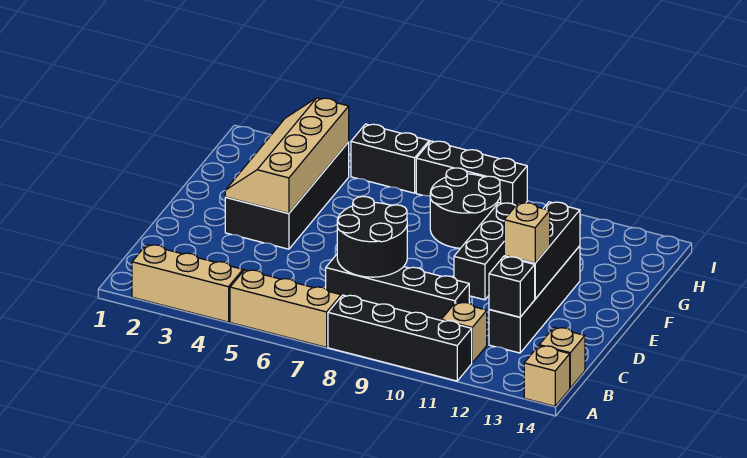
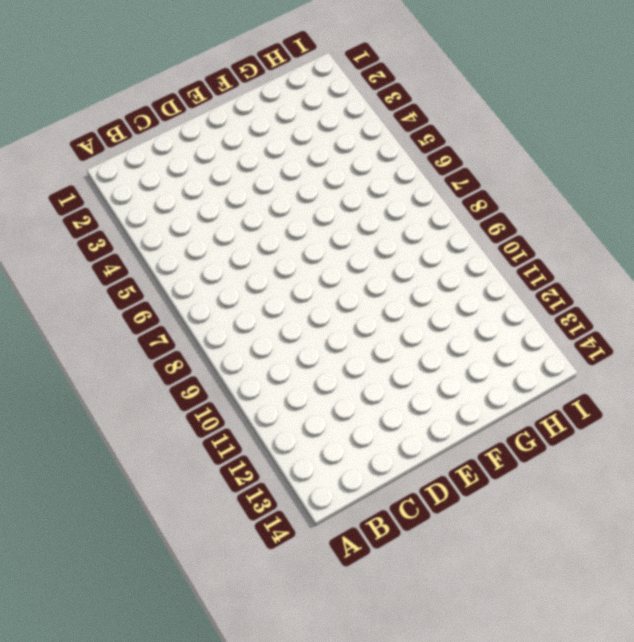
none -> tan brick A2:A4 level 1
none -> tan brick A5:A7 level 1
none -> black brick A8:A11 level 1

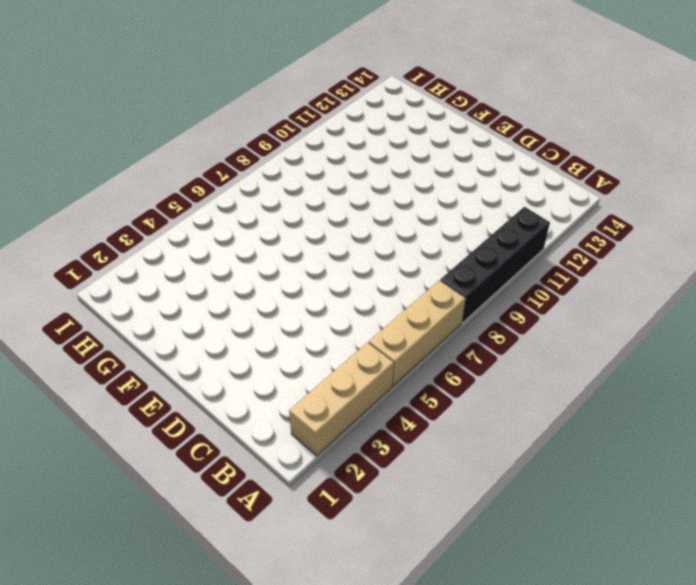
none -> tan brick A14 level 1
none -> tan brick B11 level 1
none -> tan brick B14 level 1

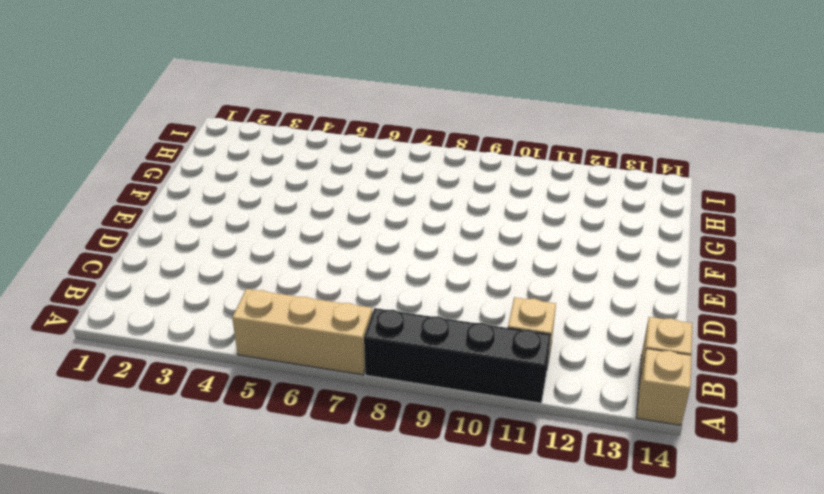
none -> tan brick A2:A4 level 1
none -> black brick C7:C10 level 1
none -> black brick C12:F12 level 1

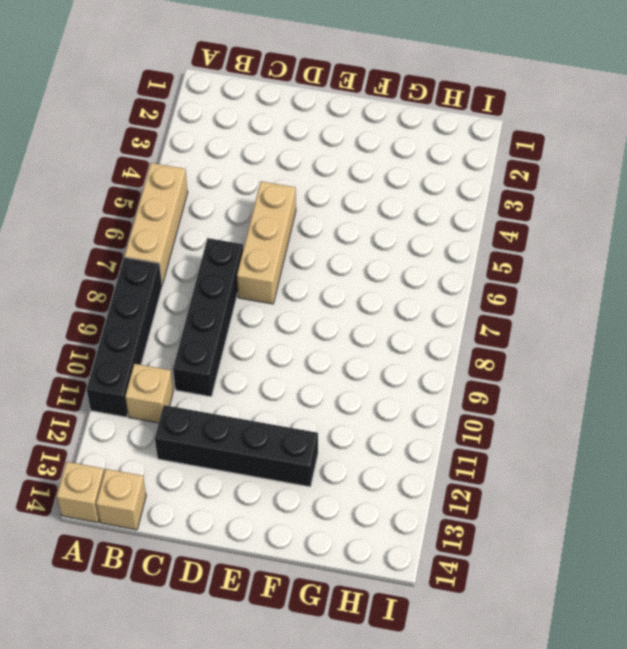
tan brick D5:D7 level 1 -> tan brick A2:A4 level 1
none -> black brick E3:H4 level 1
none -> black brick E10:G10 level 1
none -> black round brick G8:H9 level 1

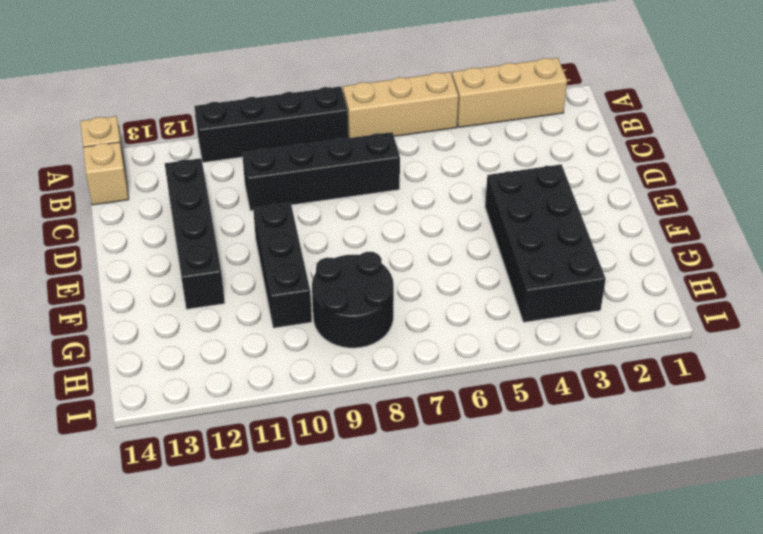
none -> tan brick B11 level 1
none -> black brick I5:I6 level 1
none -> black brick I7:I9 level 1

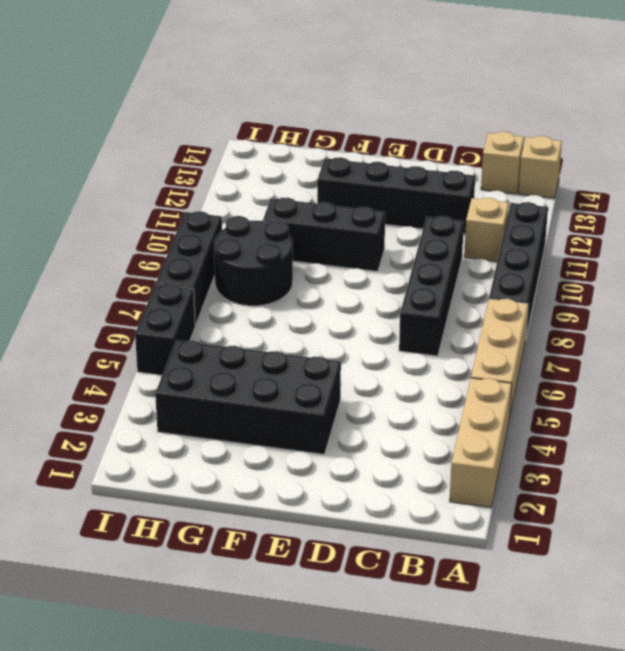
none -> black round brick C7:D8 level 2
none -> black brick C12 level 2
none -> black brick D12:F12 level 2

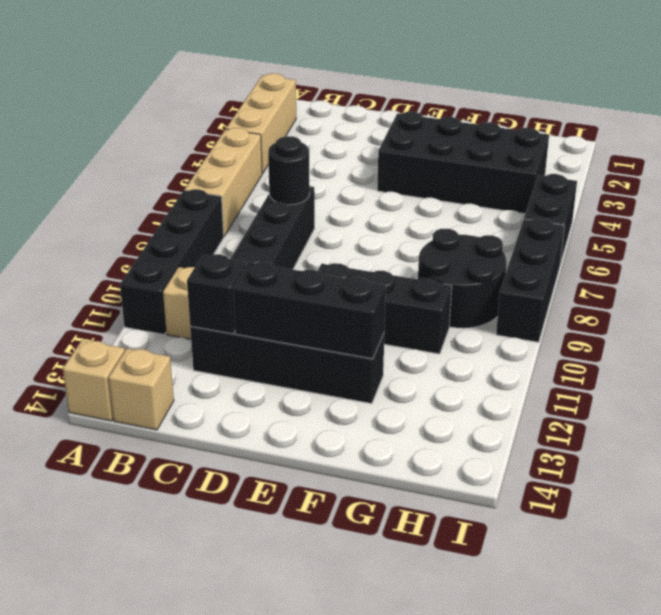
black round brick C7 level 2 -> black round brick C7:D8 level 2
none -> tan slope E3:H4 level 2 top 4
none -> tan brick D12 level 3

